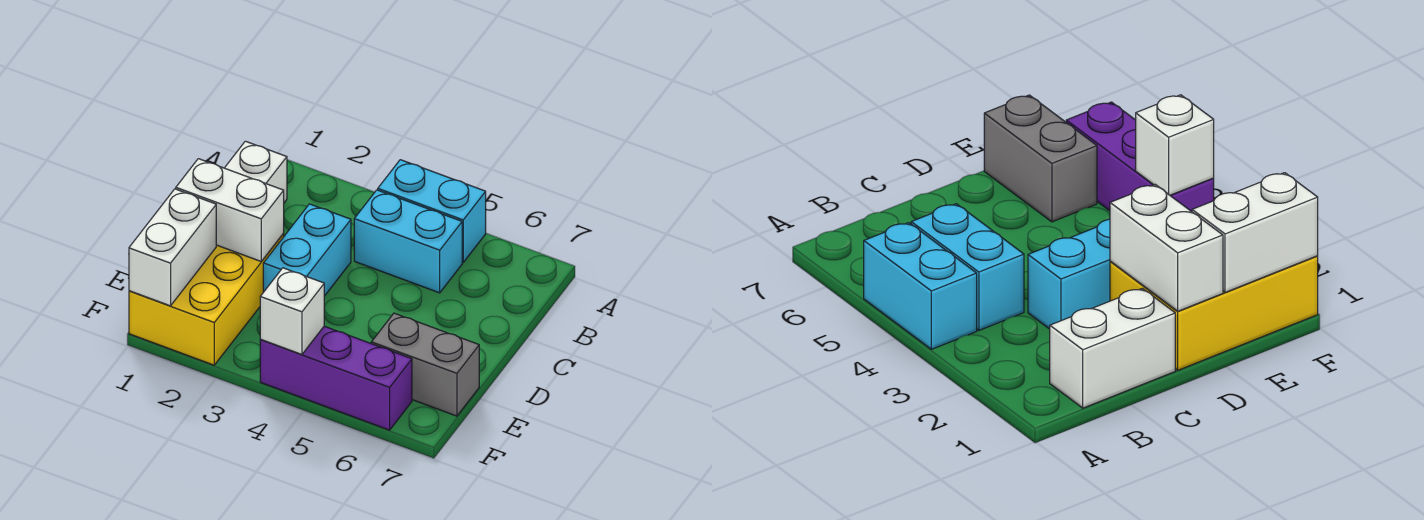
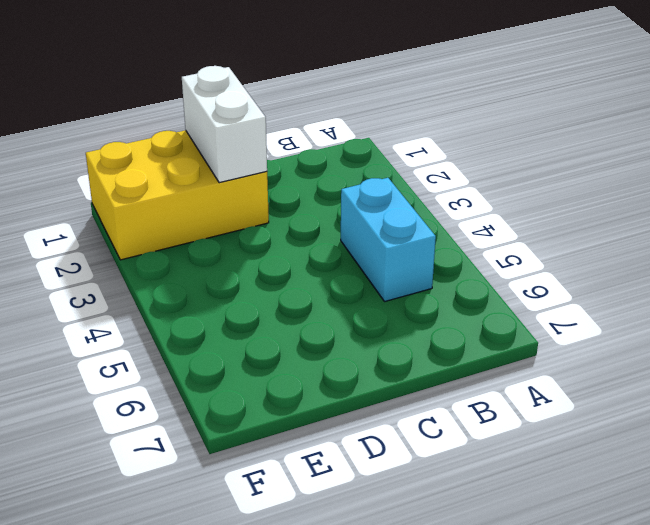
none -> cyan brick A4:A5 level 1
none -> white brick B1:C1 level 1

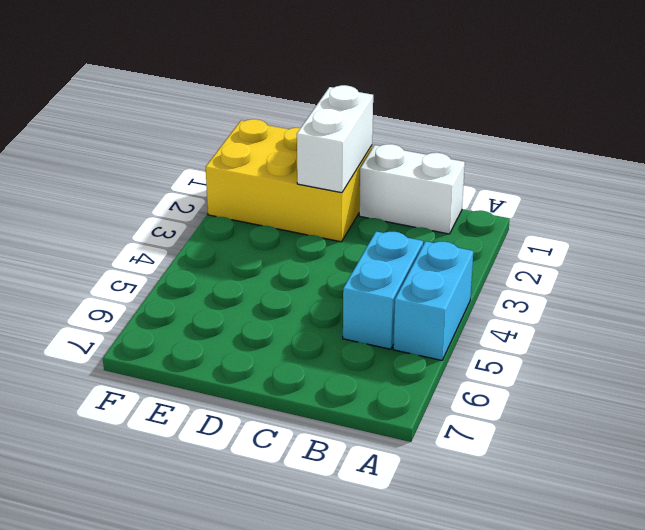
none -> cyan brick C3:D3 level 1
none -> grey brick E6:E7 level 1

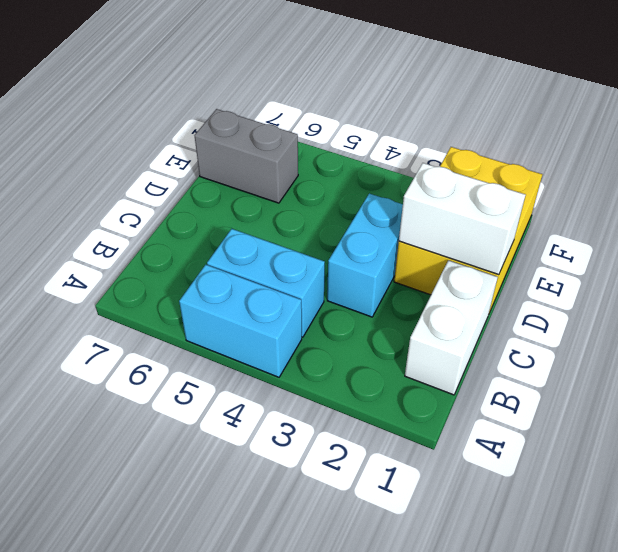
none -> purple brick F4:F6 level 1
none -> white brick E1:F1 level 2

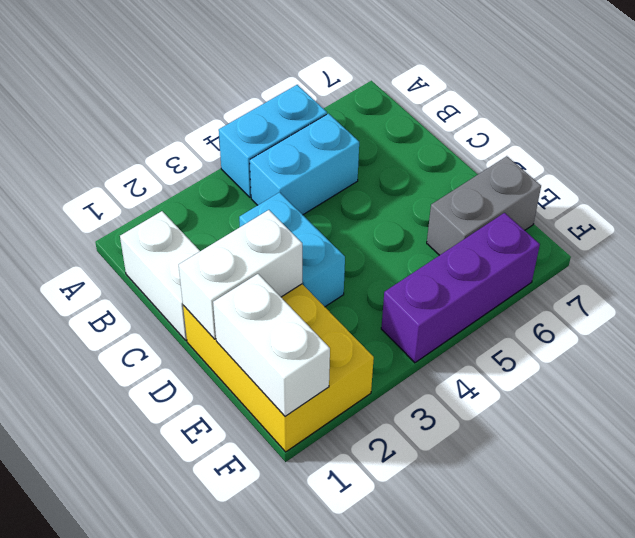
none -> white brick F4 level 2

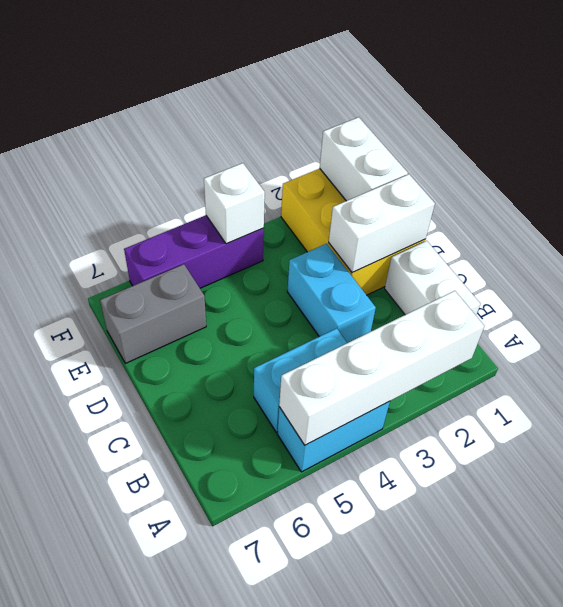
white brick A2:A5 level 2 -> none

